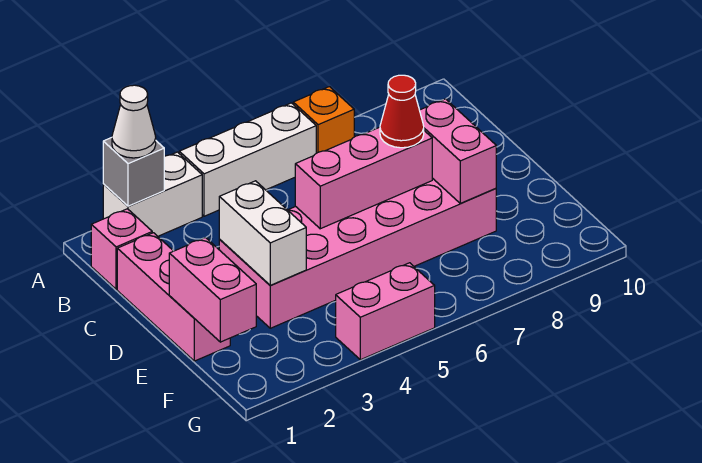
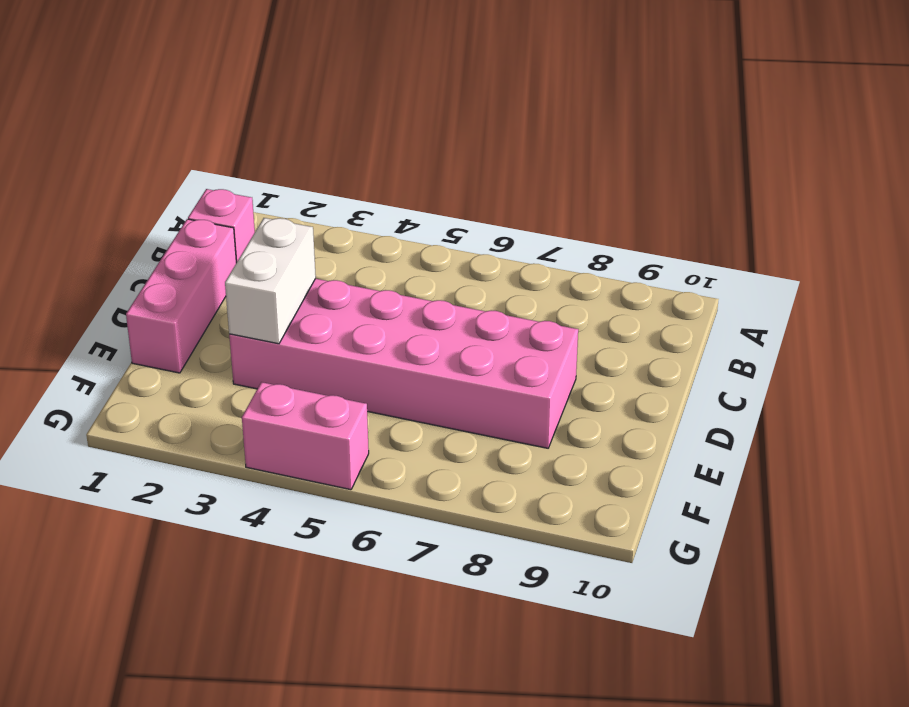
none -> white brick A2:A3 level 1
none -> white brick A4:A6 level 1
none -> orange brick A7 level 1

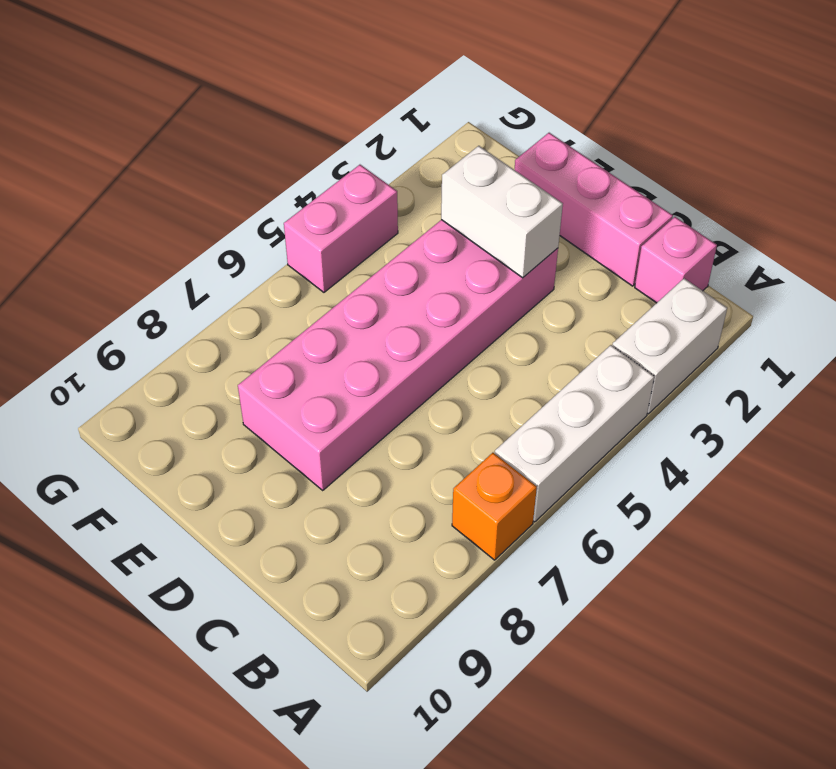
none -> grey brick A2 level 2
none -> pink brick D5:D7 level 2
none -> pink brick D8:E8 level 2

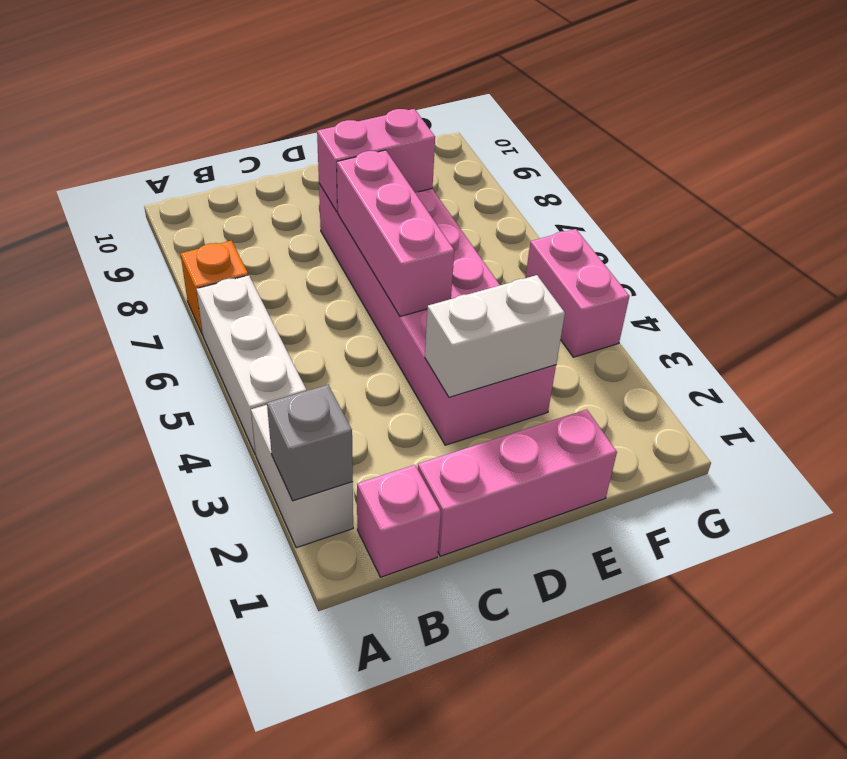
none -> pink brick E1:F1 level 2
none -> white cone A2 level 3
none -> red cone D7 level 3

